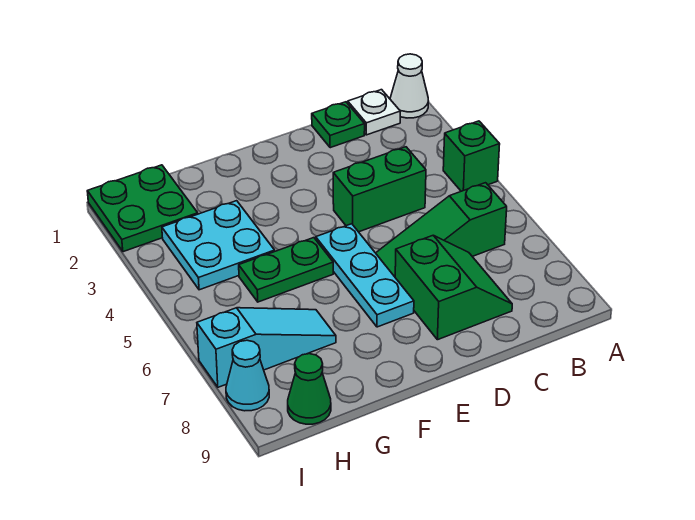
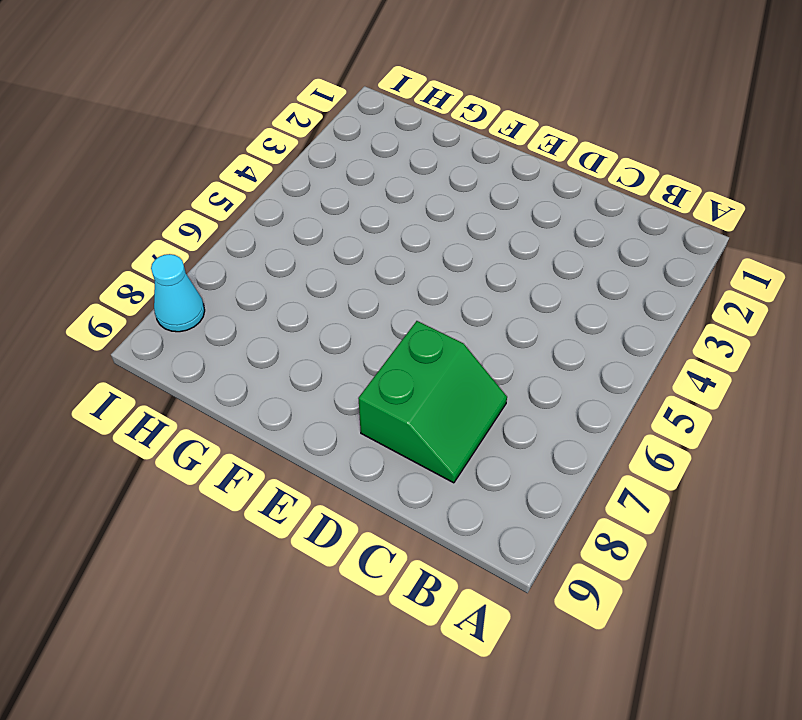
none -> white cone A1 level 1
none -> green brick A4 level 1
none -> white plate B1 level 1

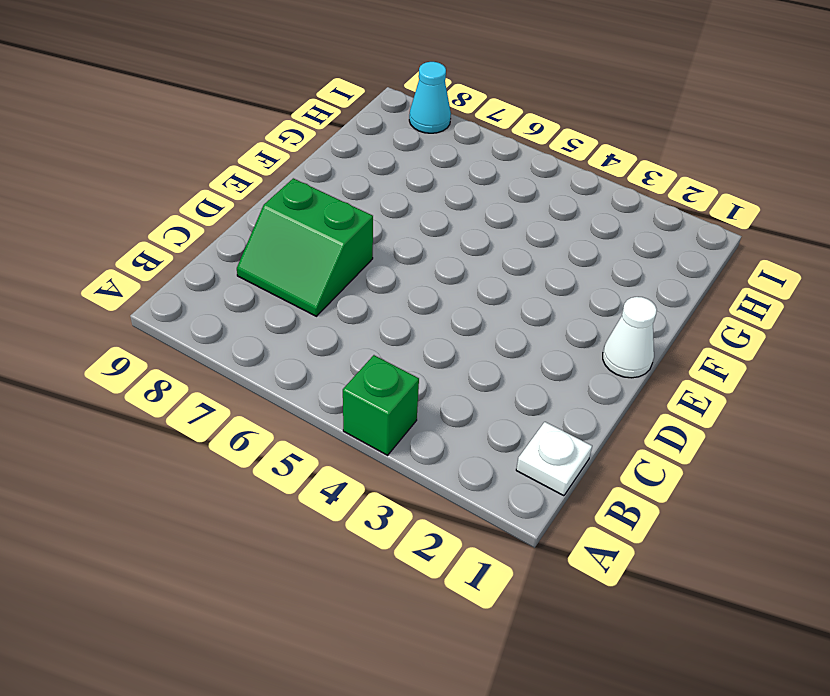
white cone E1 level 1 -> white cone A1 level 1
none -> green slope B6:D6 level 1 top B
none -> green plate C1 level 1
none -> green brick C4:D4 level 1

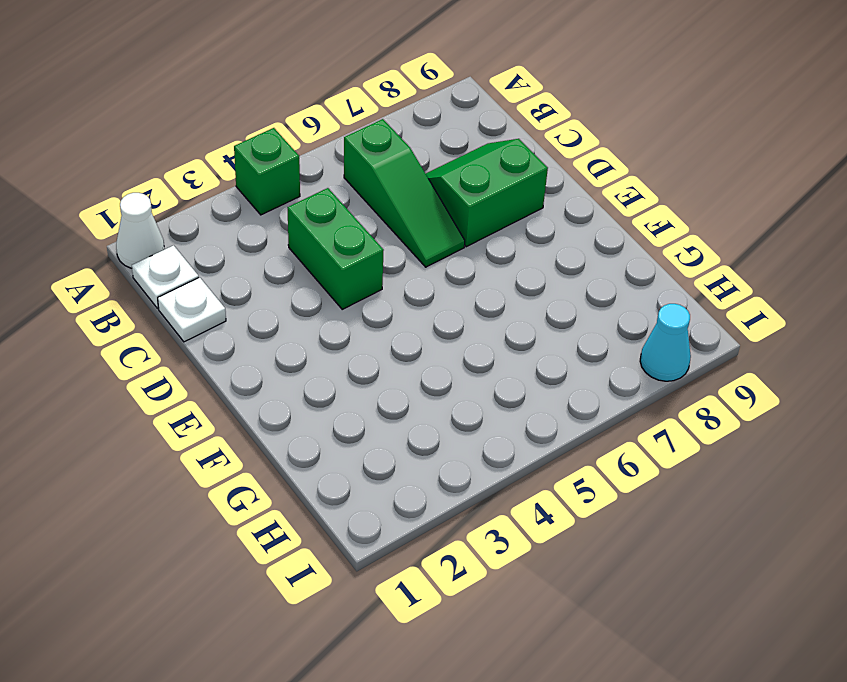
white plate C1 level 1 -> green plate C1 level 1
none -> cyan plate E5:E7 level 1
none -> green plate F5:G5 level 1
none -> cyan plate G3:H4 level 1

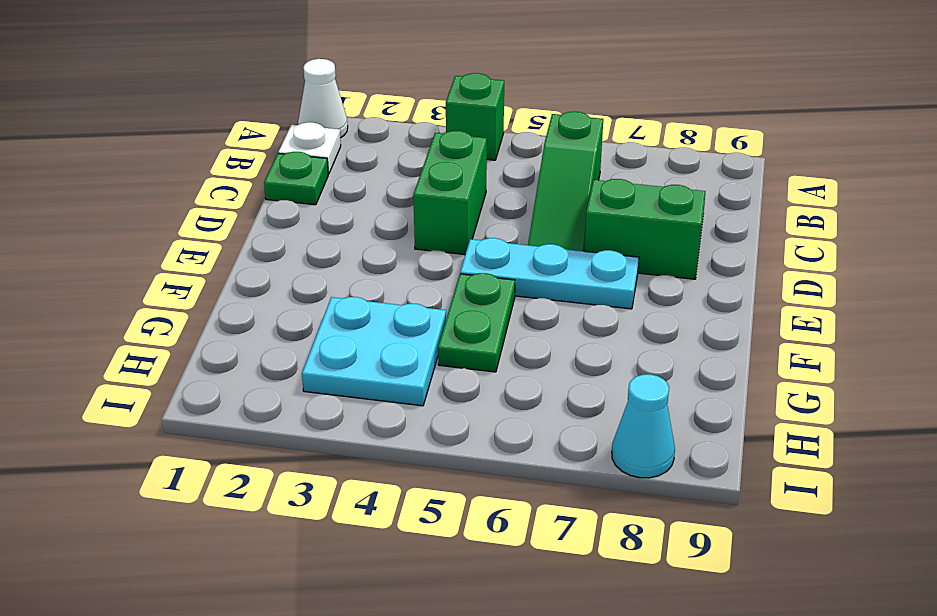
none -> cyan slope G7:I7 level 1 top I
none -> green plate H1:I2 level 1
none -> green cone H9 level 1

